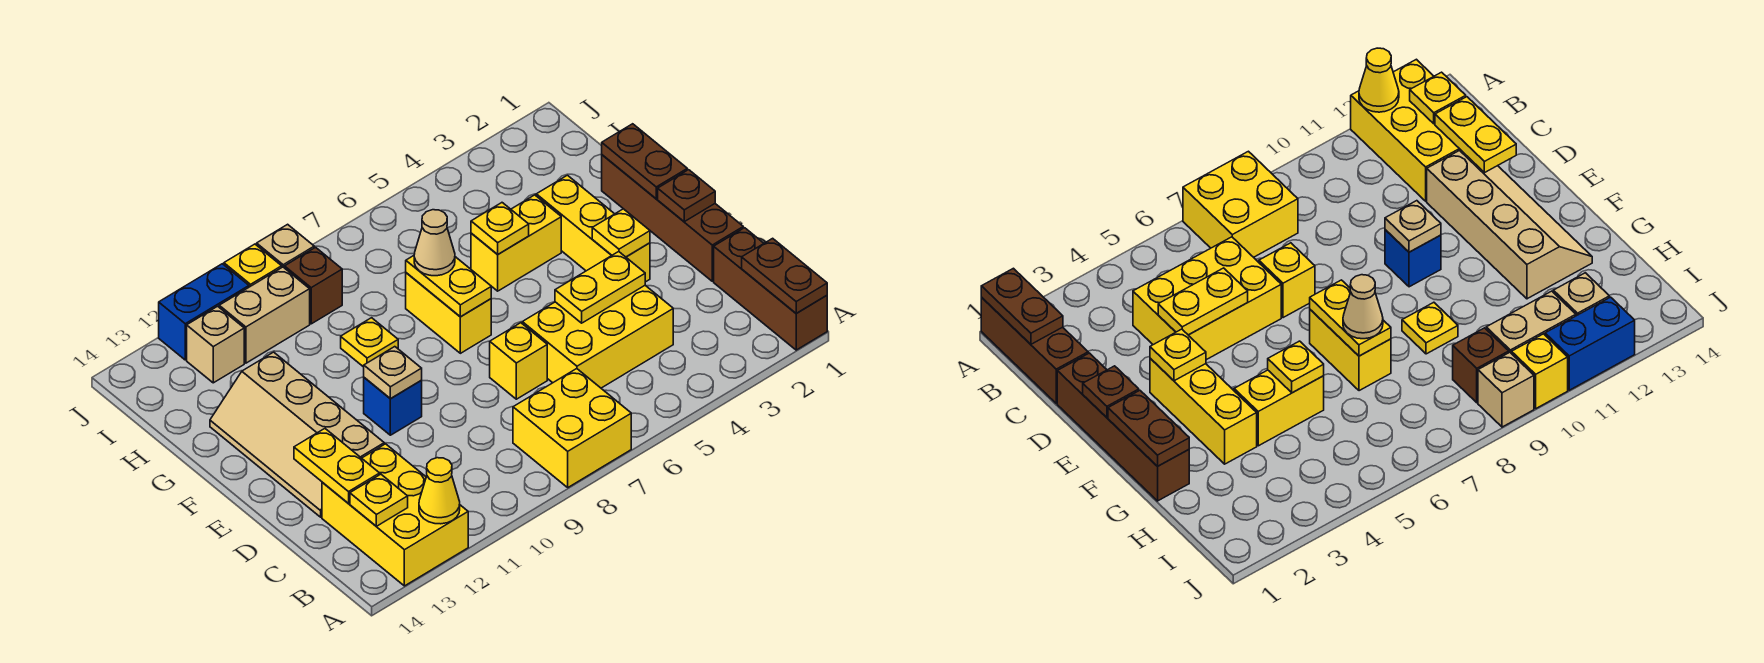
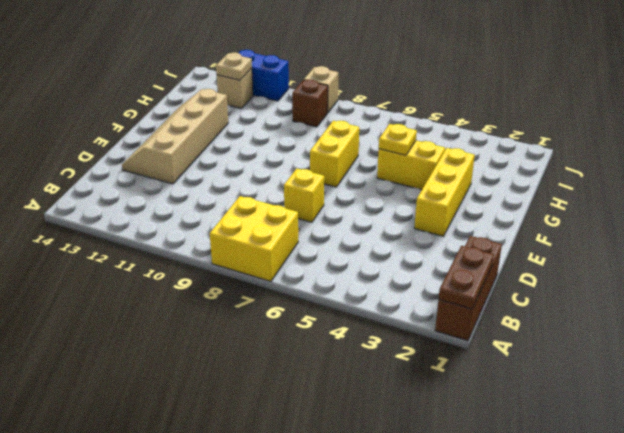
tan plate I12 level 2 -> tan plate E10 level 2
none -> yellow brick A12:C13 level 1
none -> yellow brick C4:D6 level 1
none -> brown brick D1:G1 level 1
none -> blue brick E10 level 1

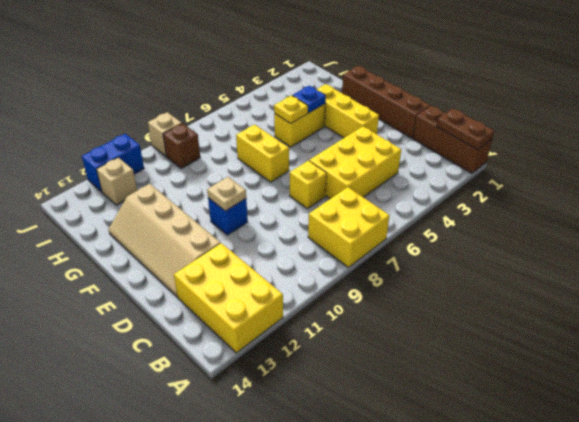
blue plate G4 level 2 -> none
none -> yellow plate G9 level 1
none -> tan brick I10:I11 level 1
none -> yellow brick J10 level 1
none -> yellow cone A12 level 2

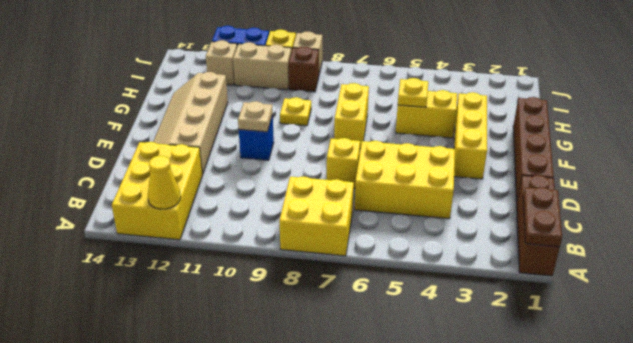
none -> yellow plate B13 level 2
none -> yellow plate C13:D13 level 2
none -> yellow plate D4:D5 level 2
none -> brown plate E1 level 2

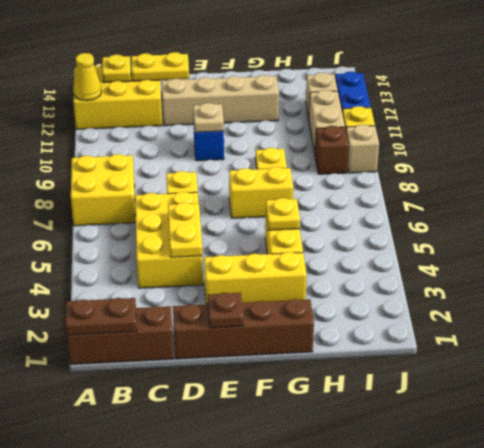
none -> yellow plate E3 level 2
none -> brown plate F1:G1 level 2
none -> yellow plate F7:G7 level 2
none -> tan cone G7 level 3

